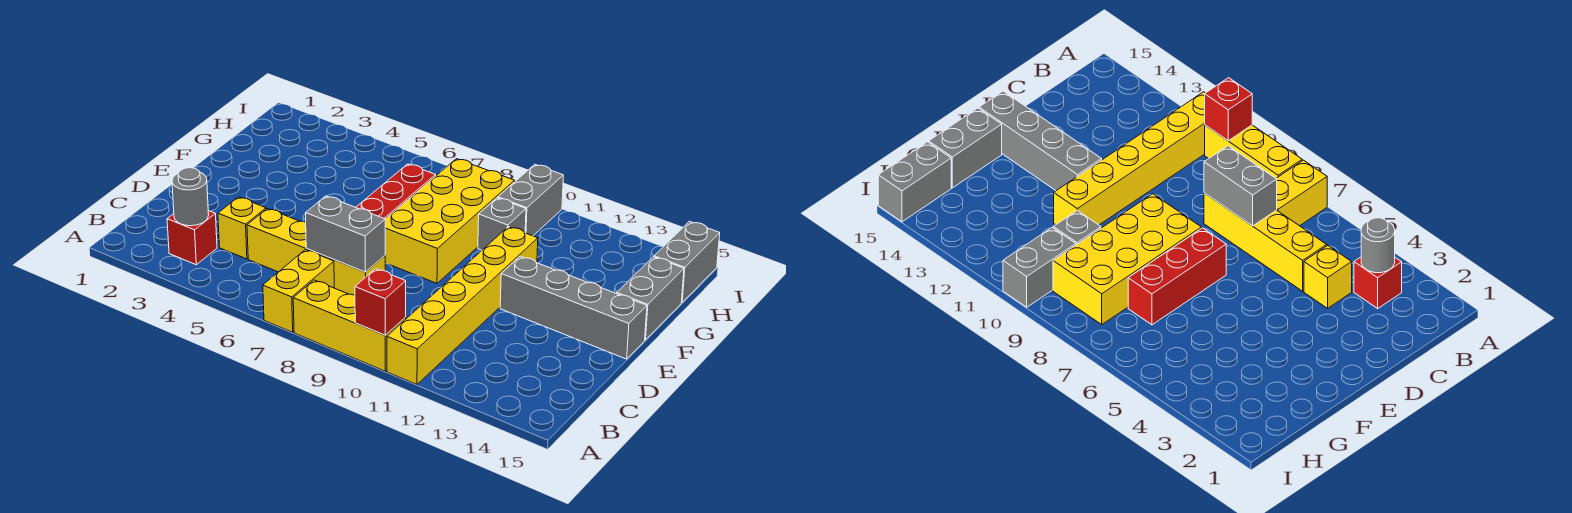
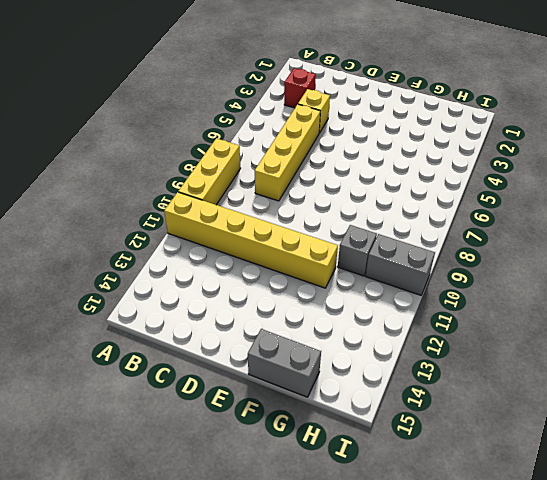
none -> yellow brick A7:B7 level 1
none -> red brick E7:G7 level 1
none -> yellow brick E8:H9 level 1

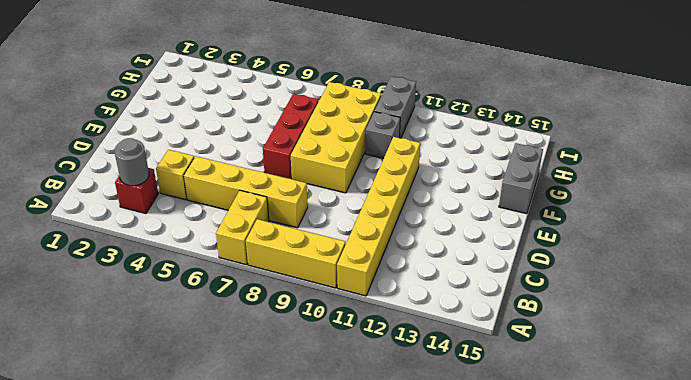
none -> grey brick E12:E15 level 1
none -> grey brick H15:I15 level 1
none -> red brick A10 level 2

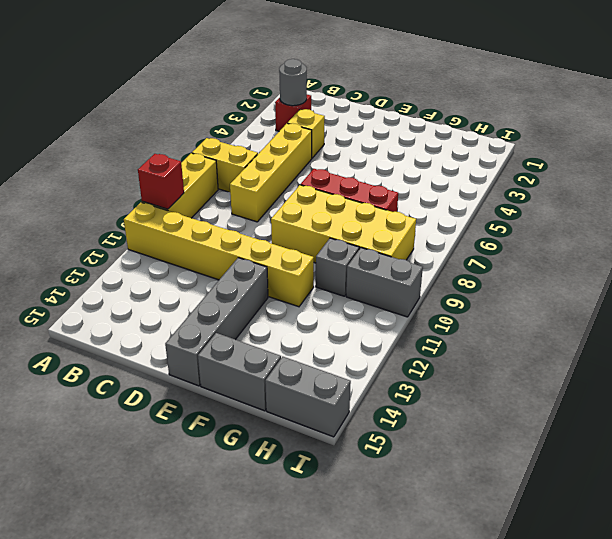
none -> grey brick C7:C8 level 2

